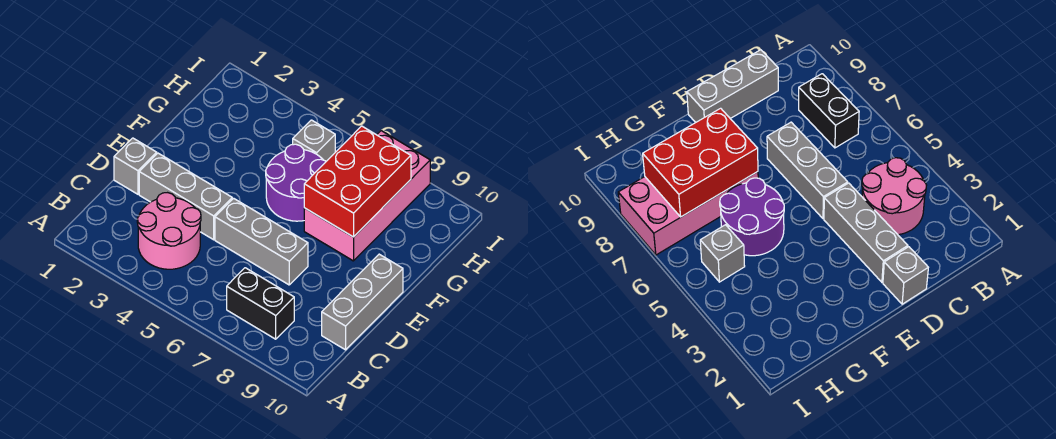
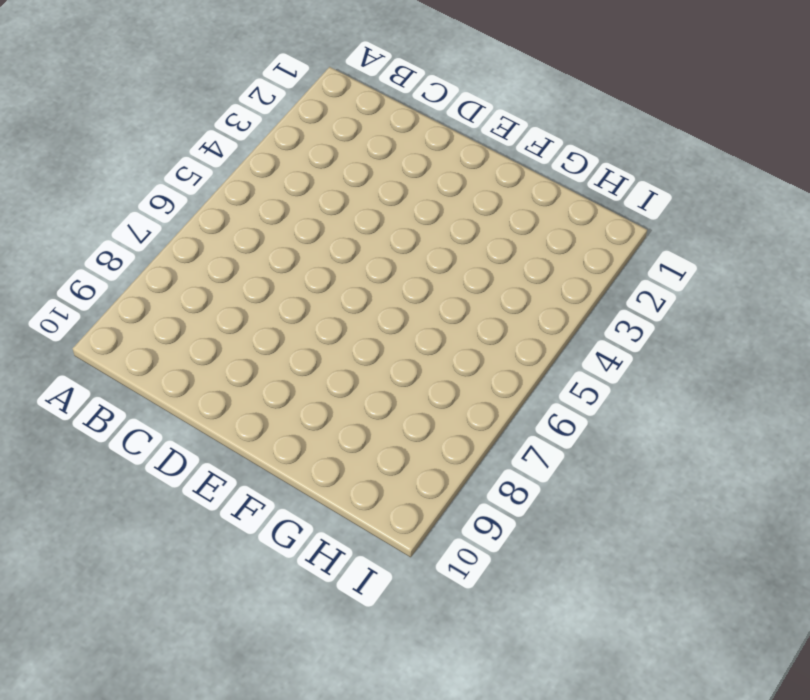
none -> pink round brick B3:C4 level 1
none -> black brick B7:B8 level 1

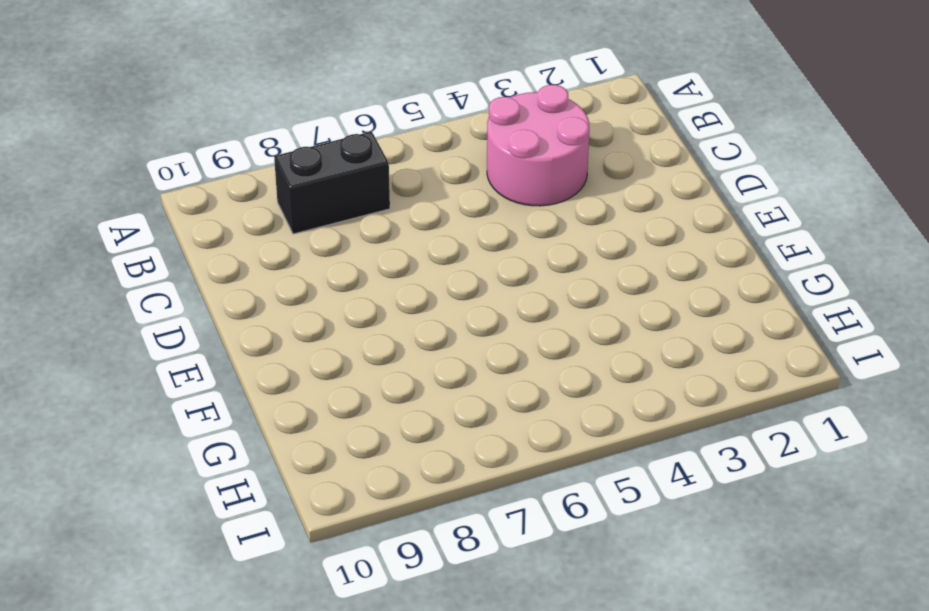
none -> grey brick C10:E10 level 1
none -> grey brick D1 level 1

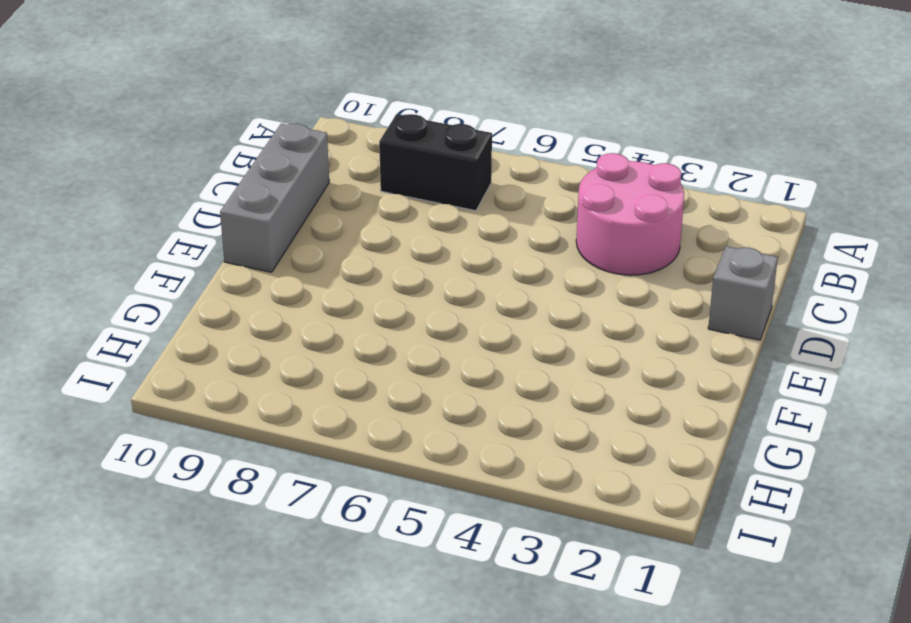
none -> grey brick D2:D4 level 1
none -> grey brick D5:D7 level 1

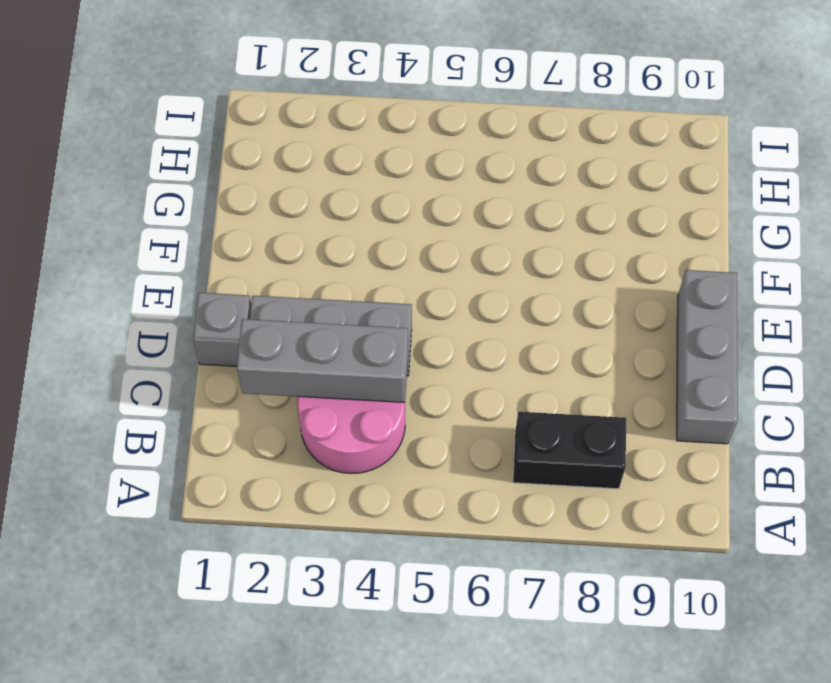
grey brick C2:C4 level 2 -> grey brick D5:D7 level 1
none -> purple round brick F5:G6 level 1
none -> pink brick F7:I8 level 1

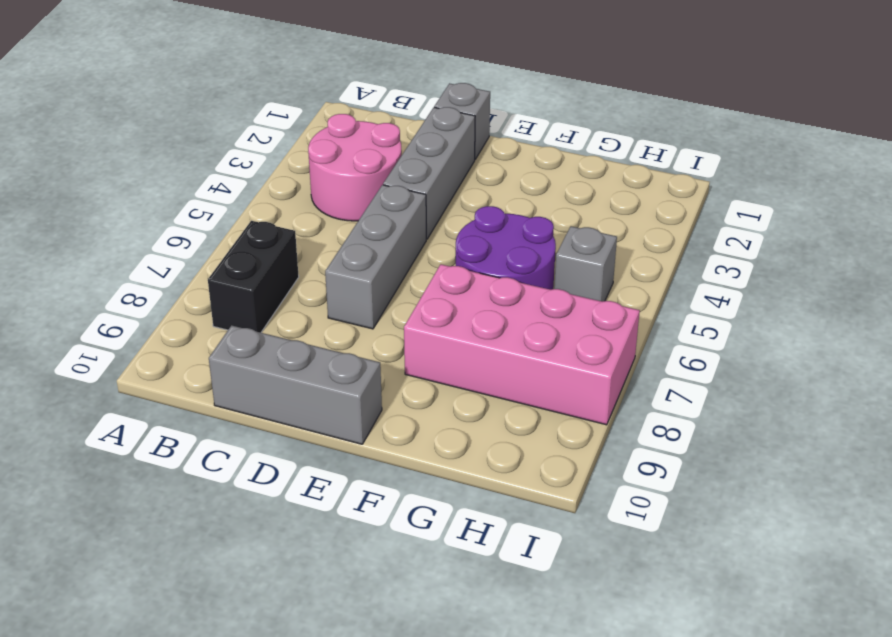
none -> red brick F7:H8 level 2

